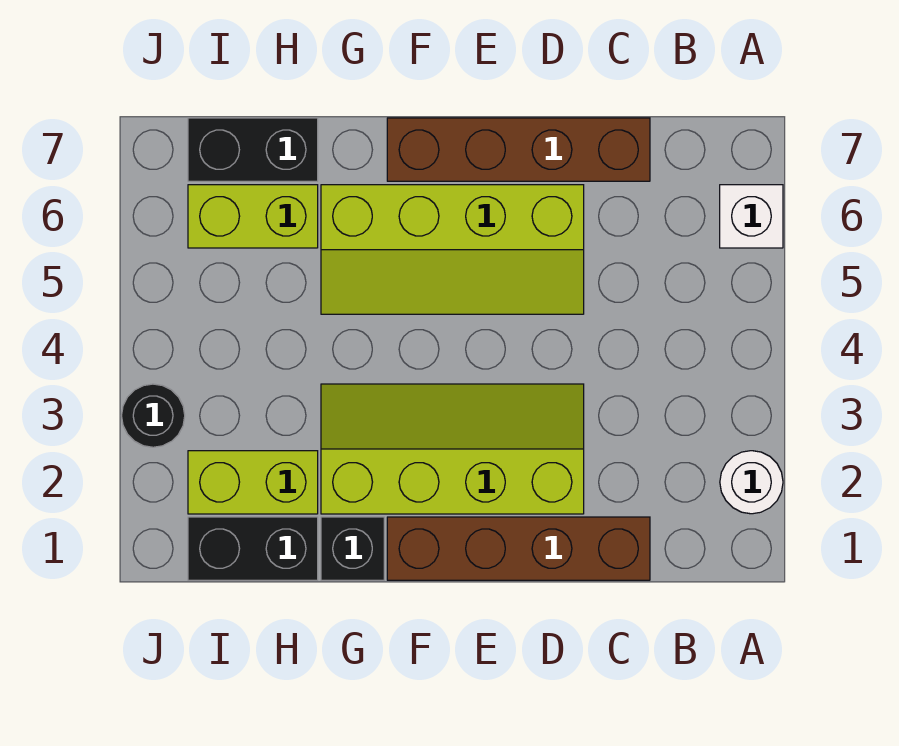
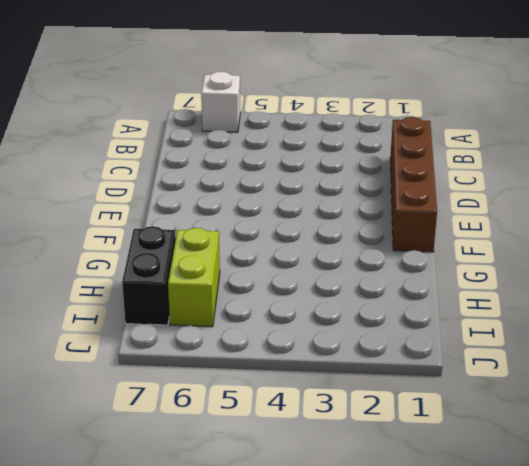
none -> white round brick A2 level 1
none -> brown brick C7:F7 level 1
none -> lime slope D2:G3 level 1 top 2

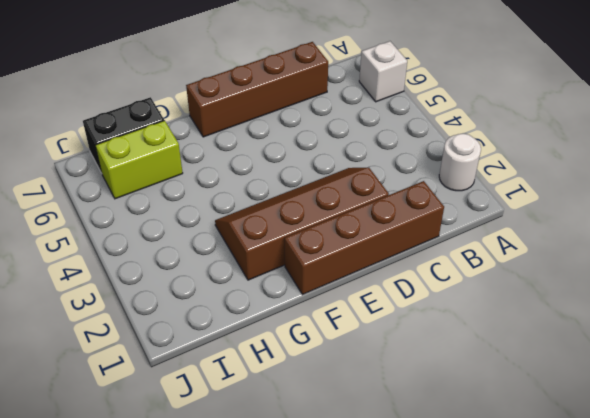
brown slope D2:G3 level 1 top 2 -> lime slope D2:G3 level 1 top 2
none -> lime slope D5:G6 level 1 top 6
none -> black brick G1 level 1
none -> black brick H1:I1 level 1

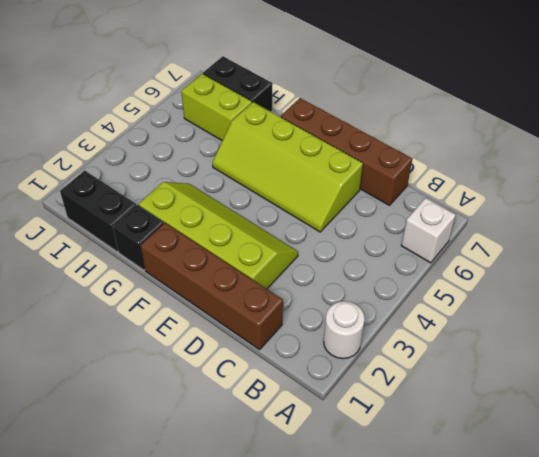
none -> lime brick H2:I2 level 1
none -> black round brick J3 level 1

